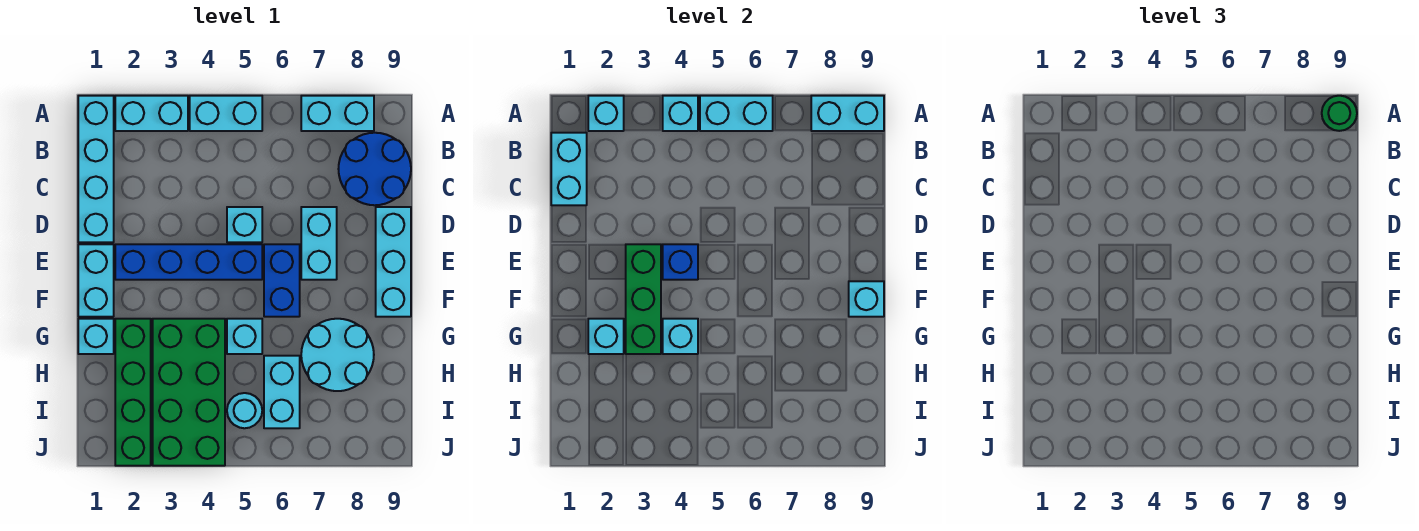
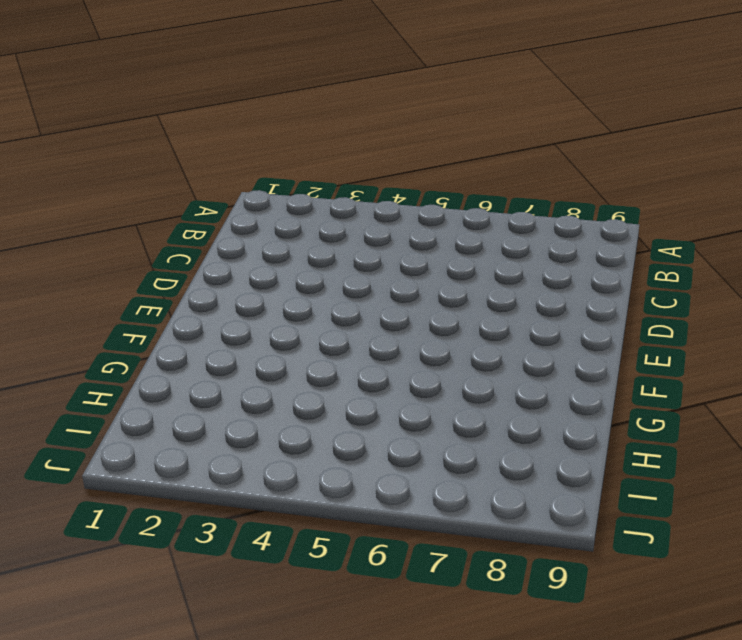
none -> cyan brick A1:D1 level 1
none -> cyan brick A2:A3 level 1
none -> cyan brick A4:A5 level 1

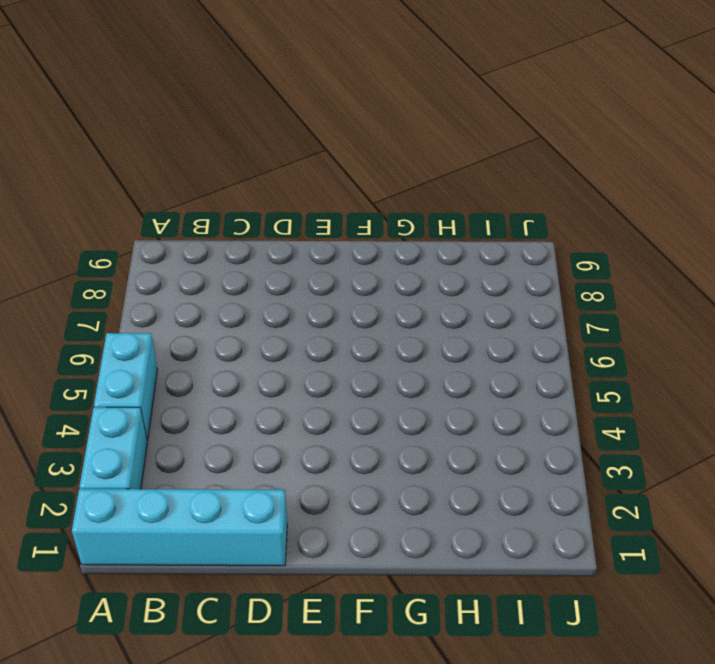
none -> cyan brick A7:A8 level 1
none -> blue round brick B8:C9 level 1
none -> cyan brick D5 level 1

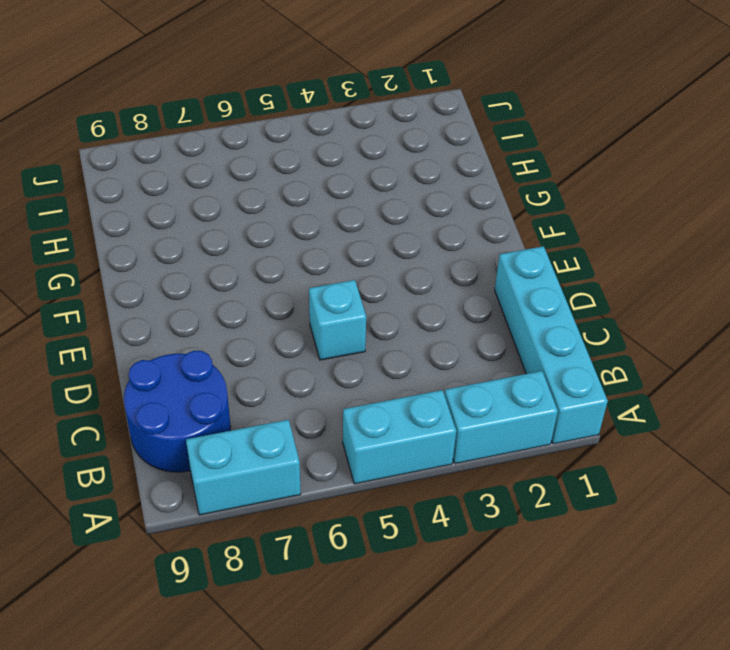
none -> cyan brick D7:E7 level 1
none -> cyan brick D9:F9 level 1
none -> cyan brick E1:F1 level 1

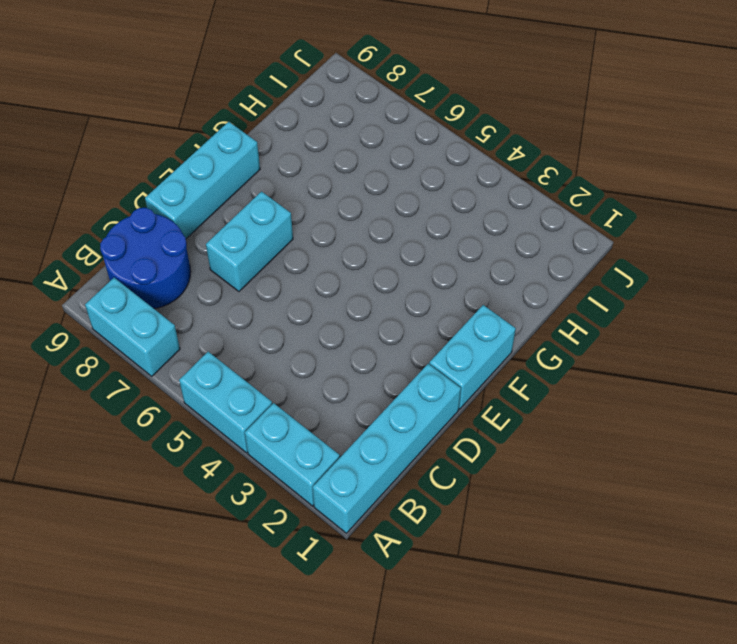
none -> cyan brick D5 level 1
none -> blue brick E2:E5 level 1
none -> blue brick E6:F6 level 1

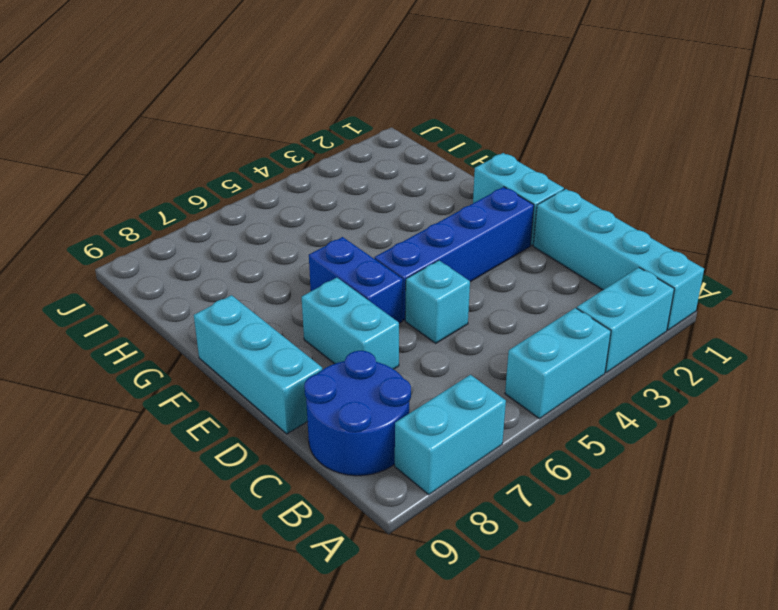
none -> cyan brick G1 level 1
none -> green brick G2:J2 level 1
none -> green brick G3:J4 level 1

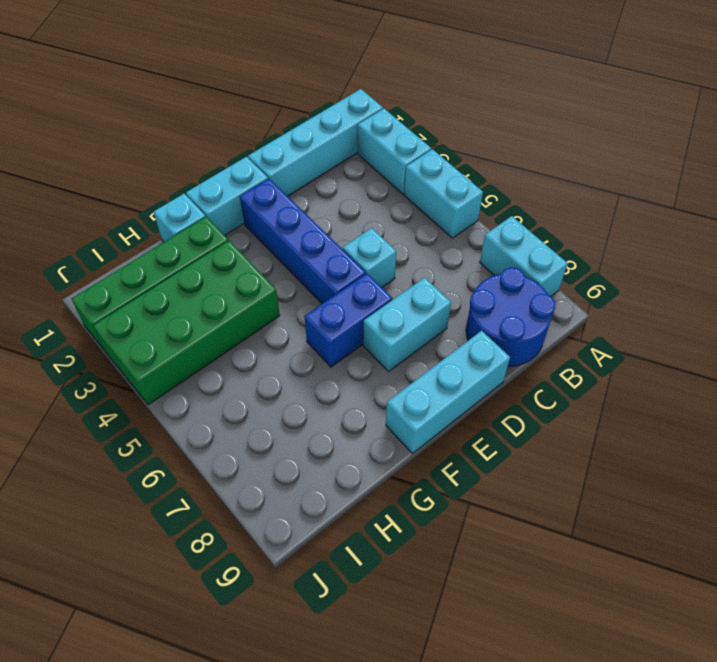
none -> cyan brick G5 level 1
none -> cyan round brick G7:H8 level 1
none -> cyan brick H6:I6 level 1

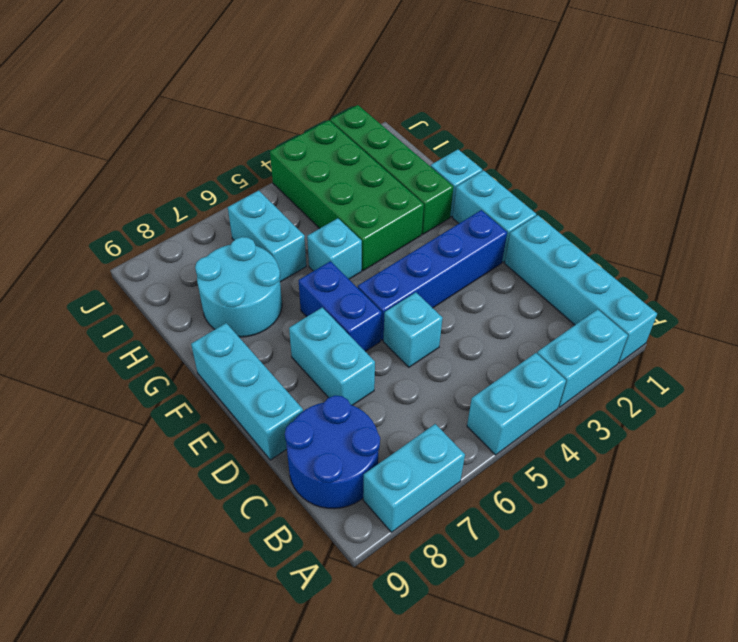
none -> cyan round brick I5 level 1
none -> cyan brick A2 level 2
none -> cyan brick A4 level 2

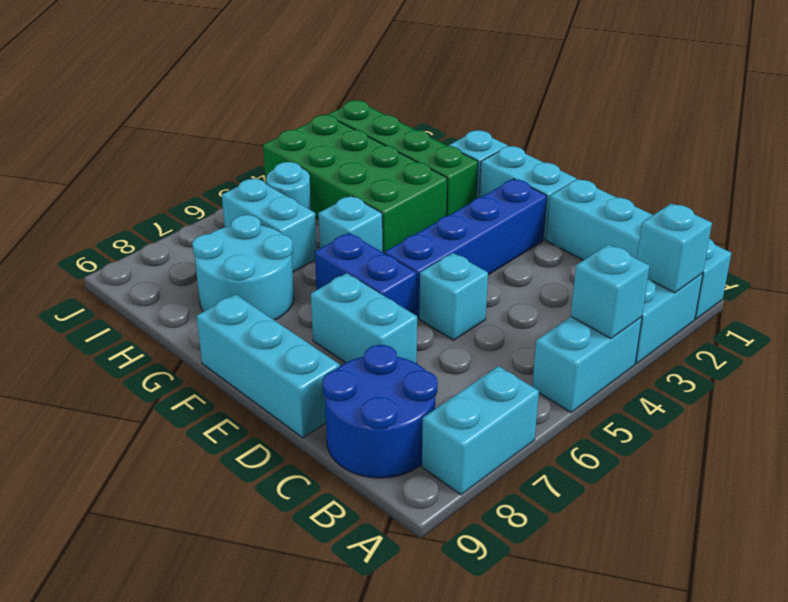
none -> cyan brick A5:A6 level 2
none -> cyan brick A8:A9 level 2
none -> cyan brick B1:C1 level 2

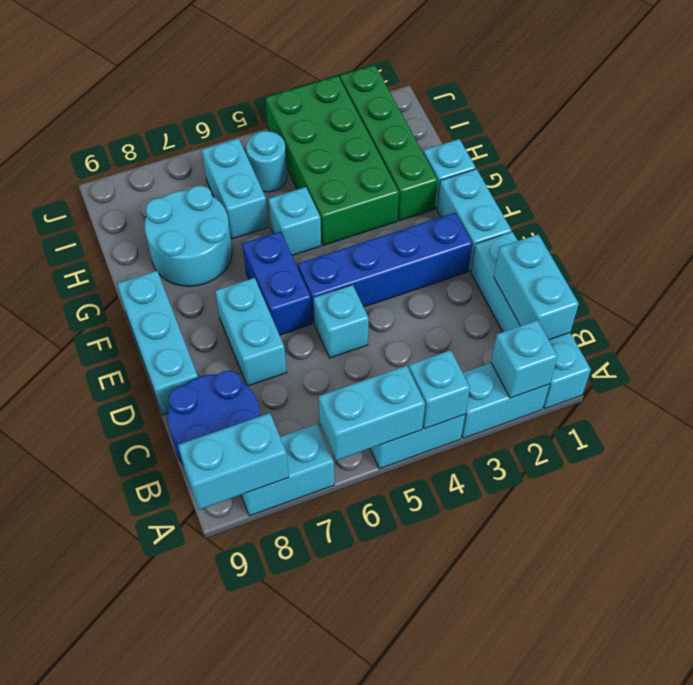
none -> green brick E3:G3 level 2
none -> blue brick E4 level 2
none -> cyan brick F9 level 2

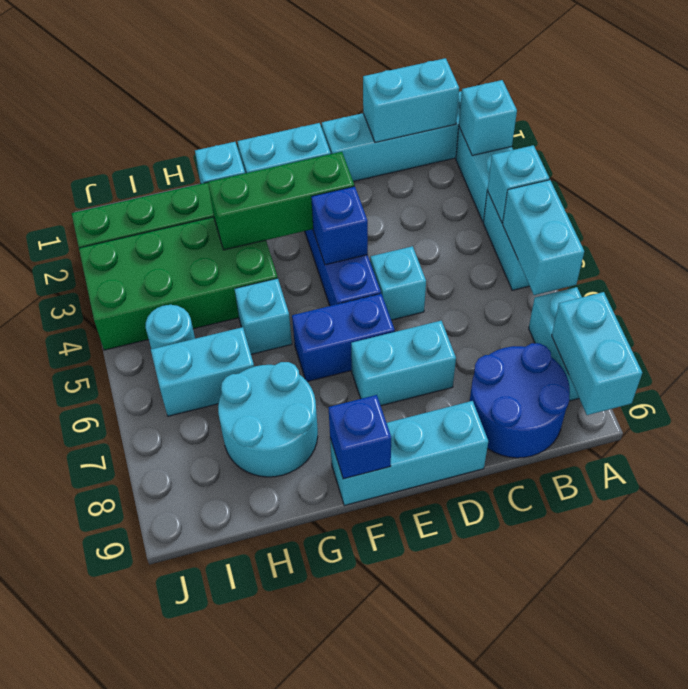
blue brick F9 level 2 -> cyan brick F9 level 2
none -> cyan brick G2 level 2
none -> cyan brick G4 level 2
none -> green round brick A9 level 3

